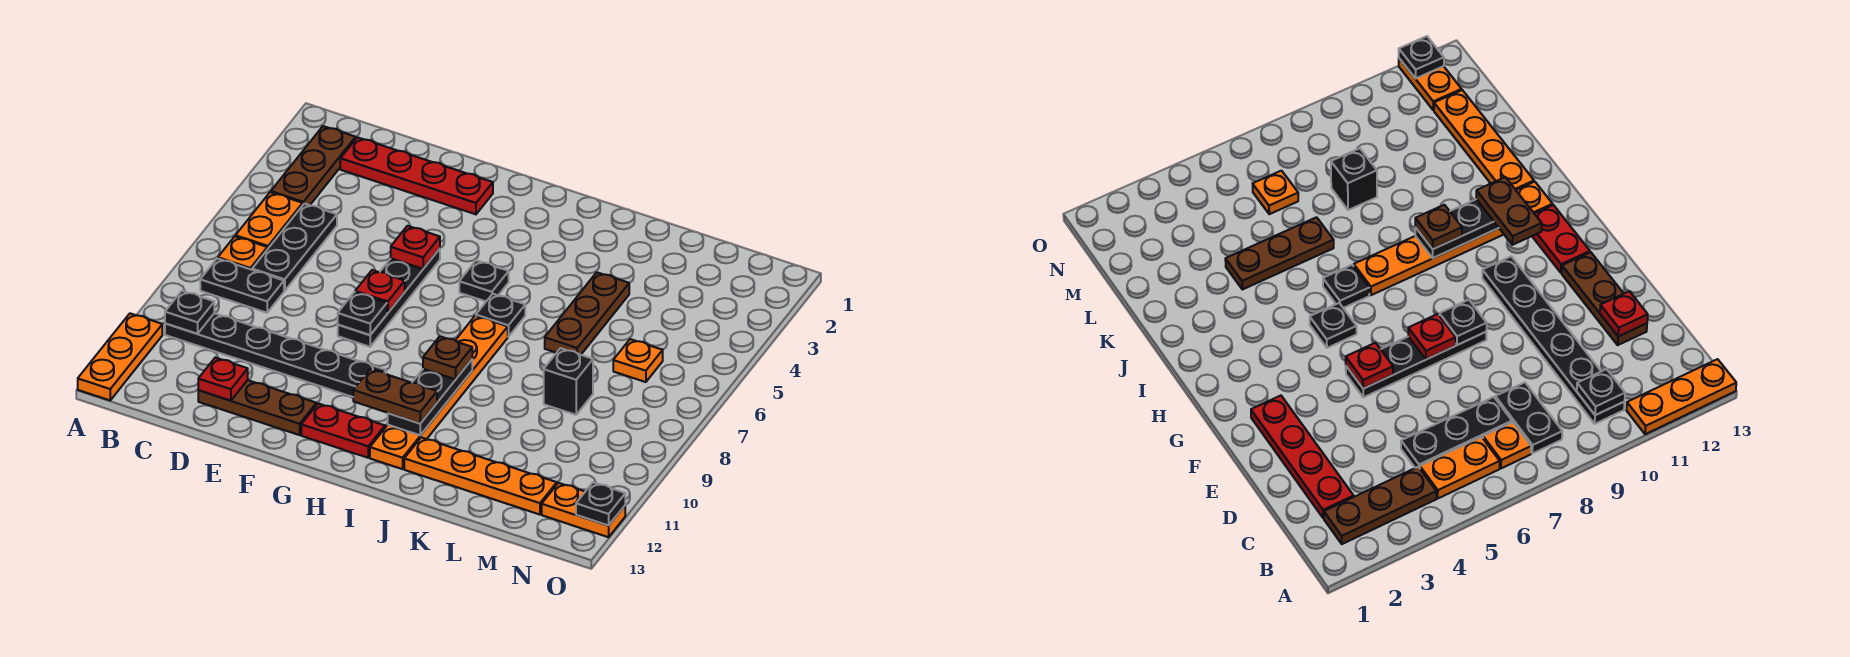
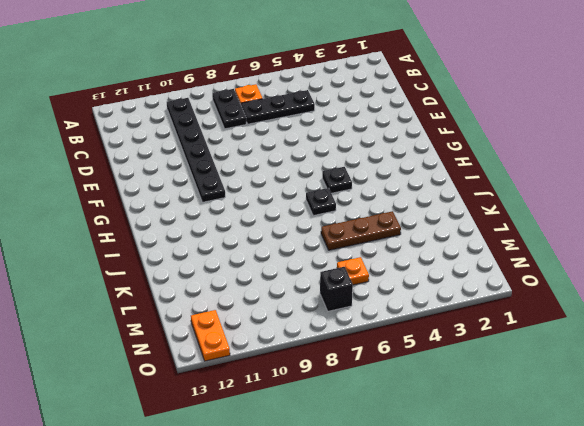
black brick N7 level 1 -> black brick L8 level 1
none -> orange plate A11:A13 level 1
none -> brown plate B2:B4 level 1
none -> orange plate B5:B6 level 1

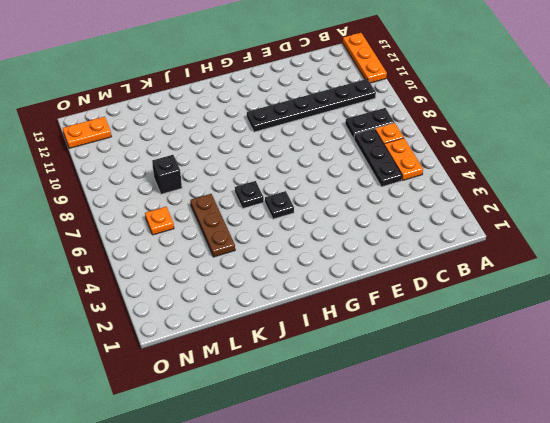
none -> brown plate B2:B4 level 1
none -> red plate C2:F2 level 1
none -> brown plate D12:F12 level 1

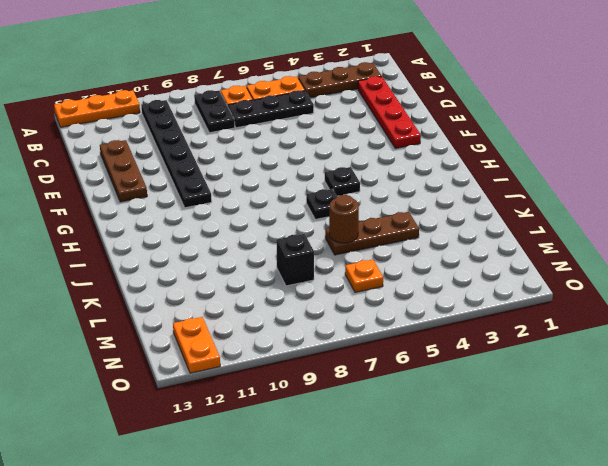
brown round brick K6 level 2 -> none
none -> black plate F5:F8 level 1
none -> red plate G12:H12 level 1
none -> orange plate I7:I12 level 1

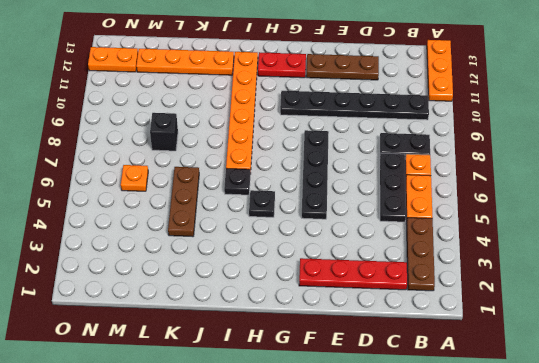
none -> black plate B10 level 2
none -> red plate D12 level 2
none -> red plate F5 level 2

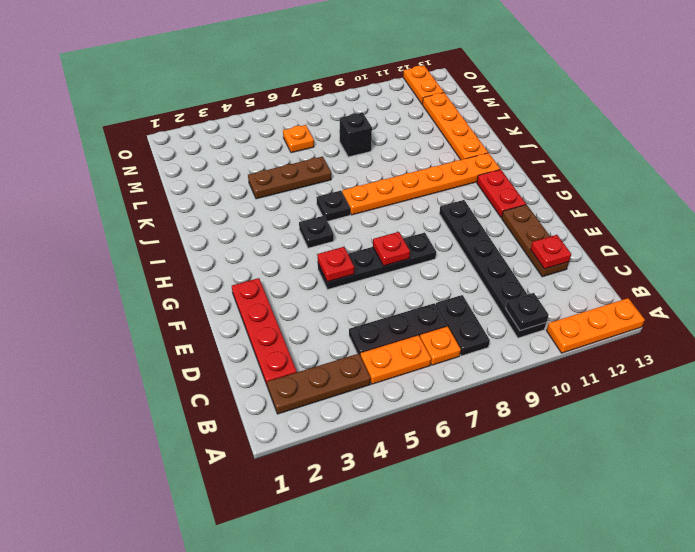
none -> black plate F8 level 2
none -> black plate I9:I11 level 2
none -> black plate O12 level 2

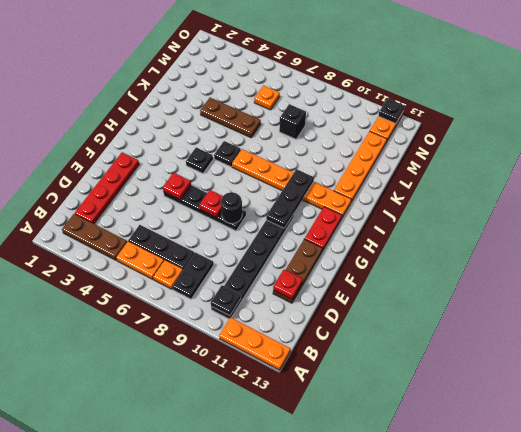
black round brick F8 level 2 -> black plate F8 level 2
black plate G10:I10 level 2 -> black plate I9:I11 level 2
none -> brown plate H11:I11 level 3
none -> brown plate I9 level 3

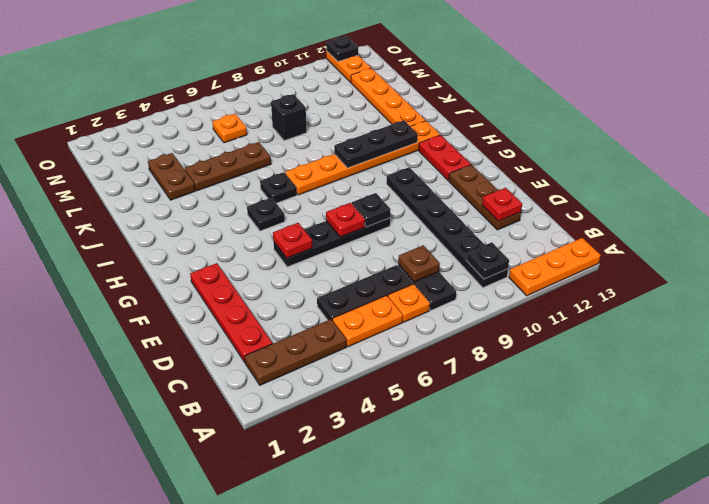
brown plate C8 level 2 -> brown plate I9 level 3
brown plate K3:L3 level 1 -> brown plate H11:I11 level 3

